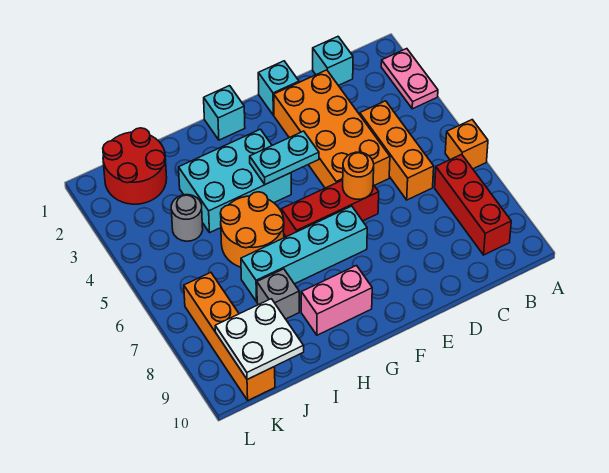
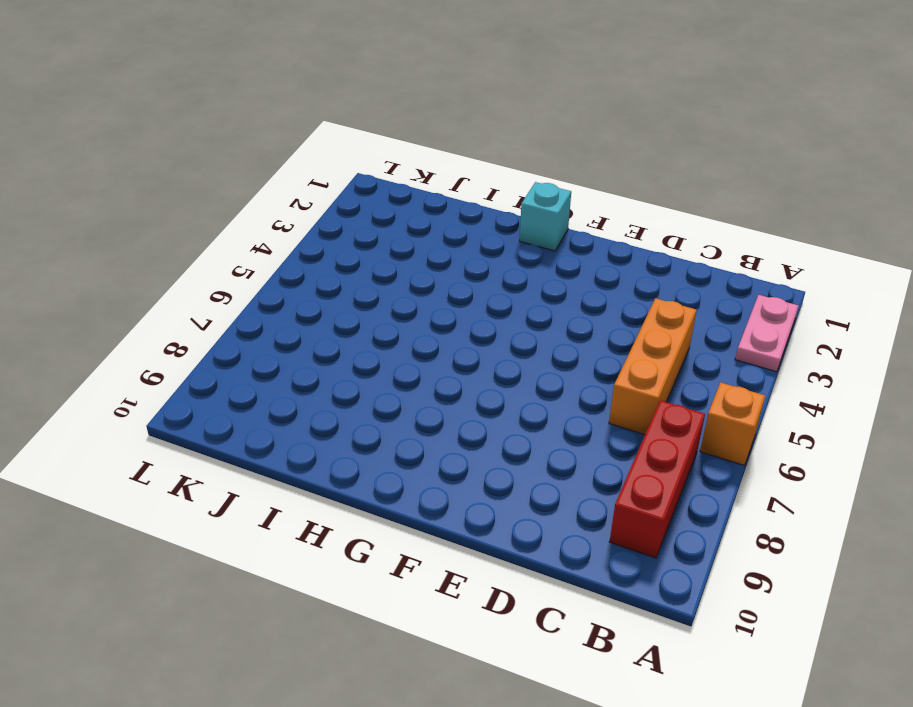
none -> cyan brick C1 level 1
none -> orange brick D2:E5 level 1
none -> cyan brick E1 level 1

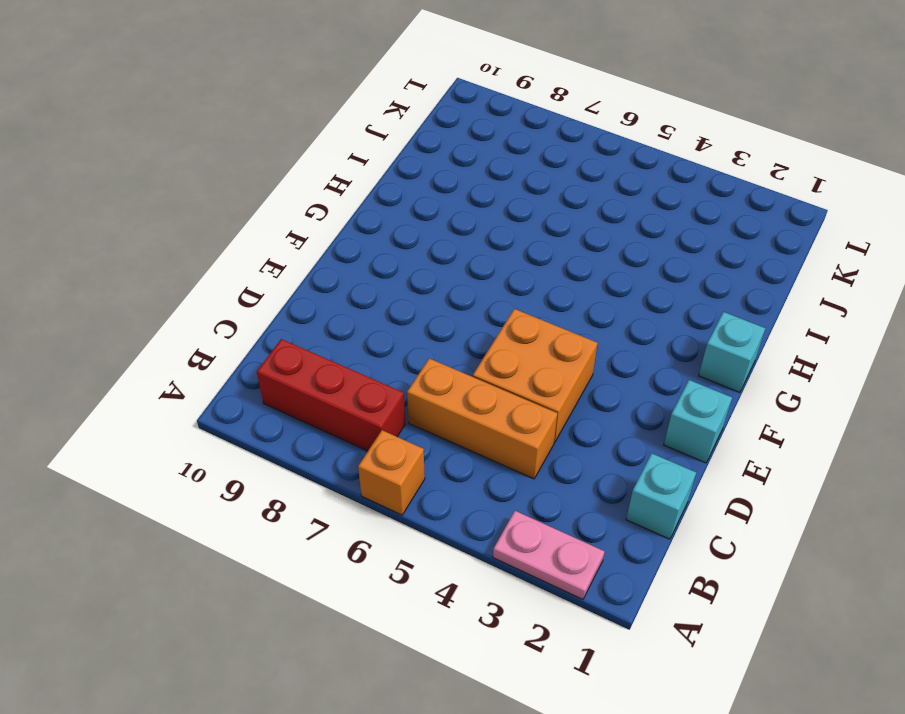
orange brick D4:E5 level 1 -> orange brick D2:E5 level 1
none -> red brick E6:G6 level 1
none -> cyan brick F7:I7 level 1
none -> cyan brick G3:I4 level 1

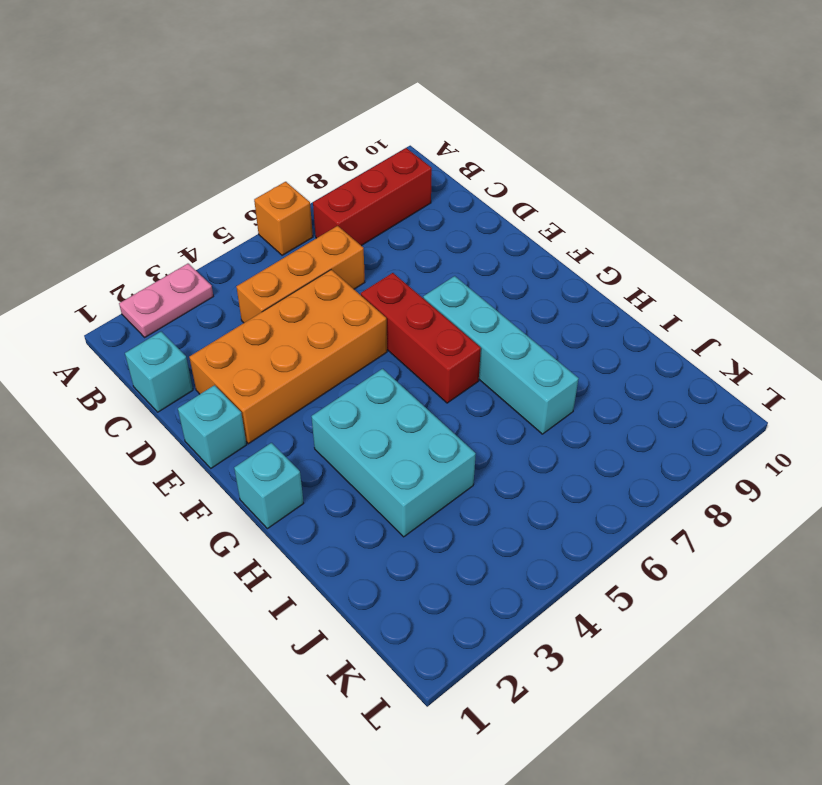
none -> pink brick G9:H9 level 1
none -> orange round brick H5:I6 level 1
none -> grey brick I8 level 1

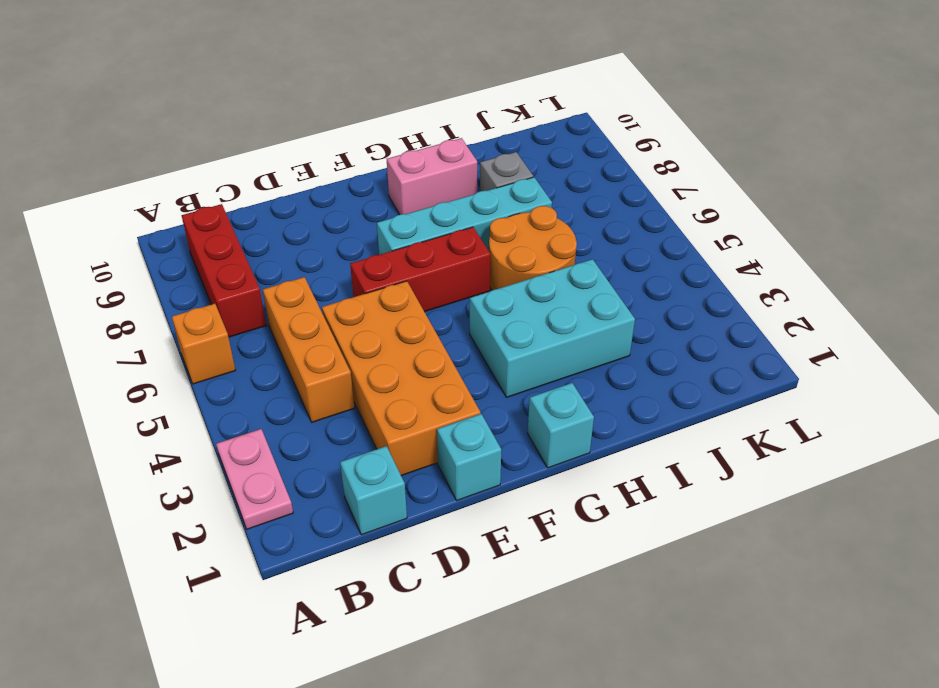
none -> red round brick J1:K2 level 1
none -> grey round brick J4 level 1
none -> orange brick K7:K10 level 1

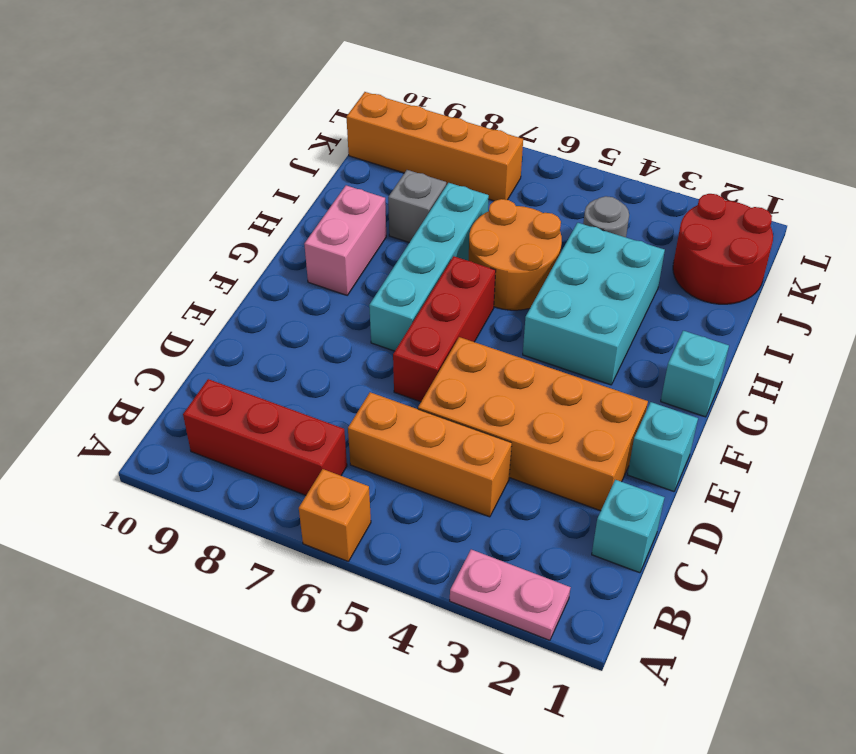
none -> orange round brick E6 level 2
none -> cyan plate F4:G4 level 2
none -> white plate J9:K10 level 2

